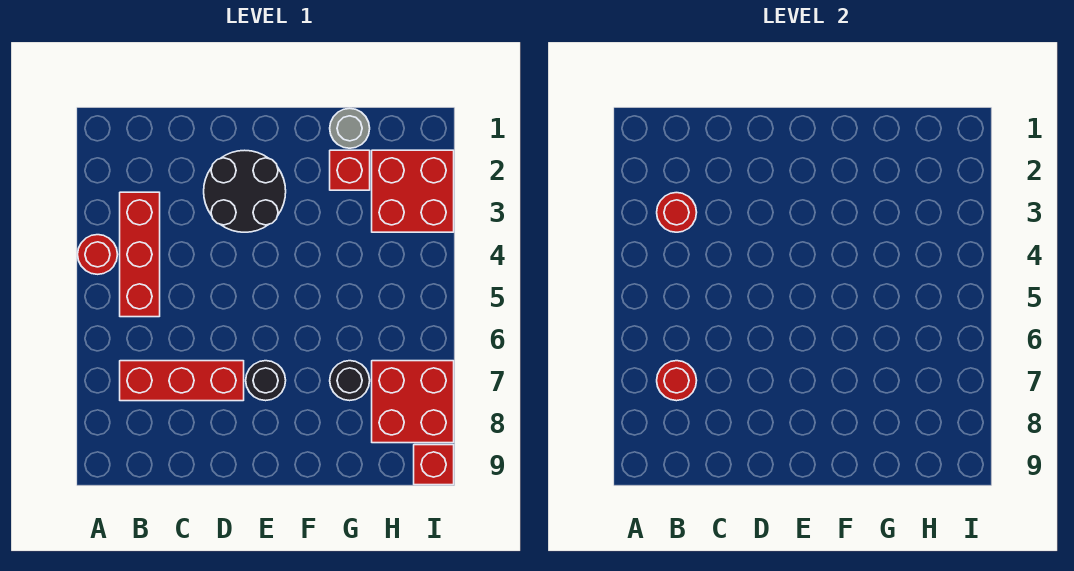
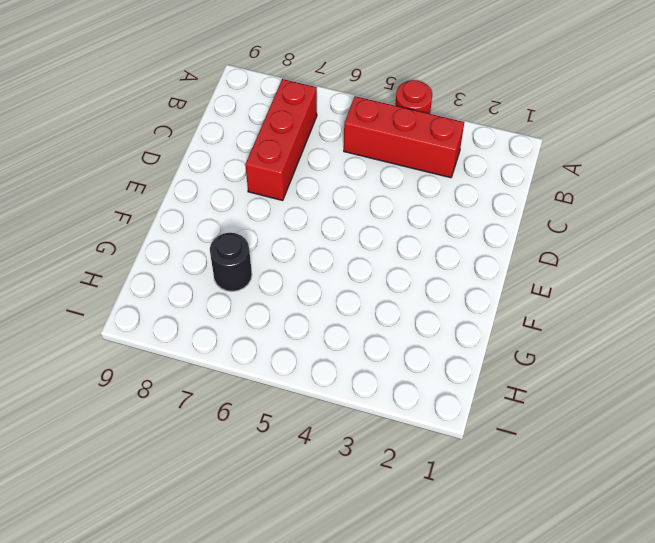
none -> black round brick D2:E3 level 1
none -> black round brick E7 level 1
none -> grey round brick G1 level 1

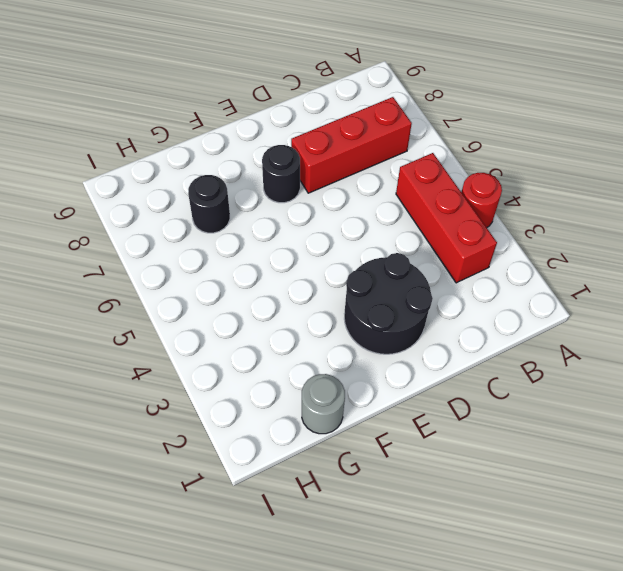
none -> red brick G2 level 1
none -> red brick H2:I3 level 1
none -> red brick H7:I8 level 1

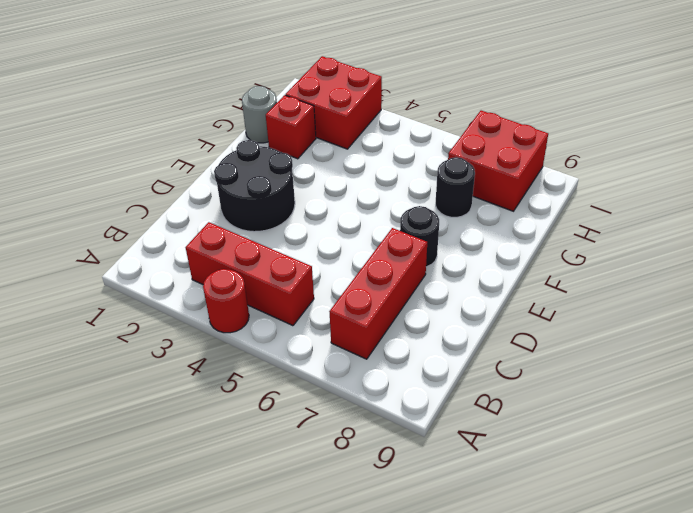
none -> red brick I9 level 1
none -> red round brick B3 level 2
none -> red round brick B7 level 2

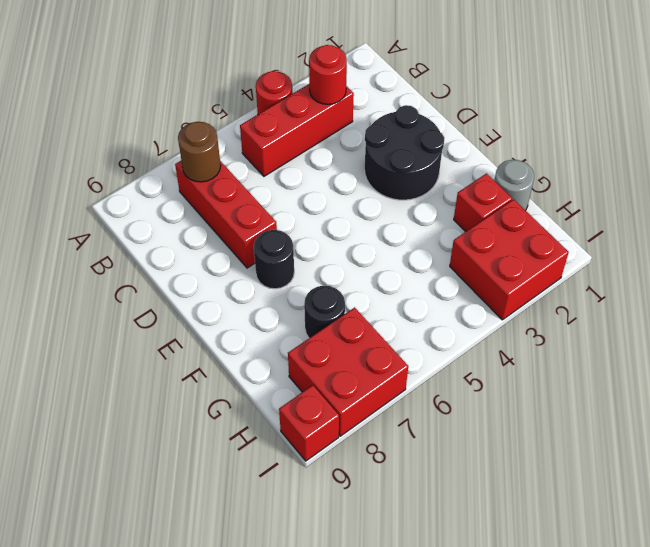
brown round brick B7 level 2 -> red round brick B7 level 2

